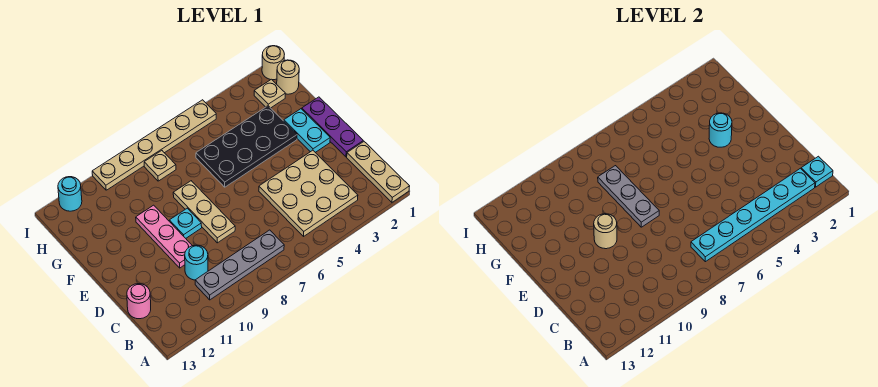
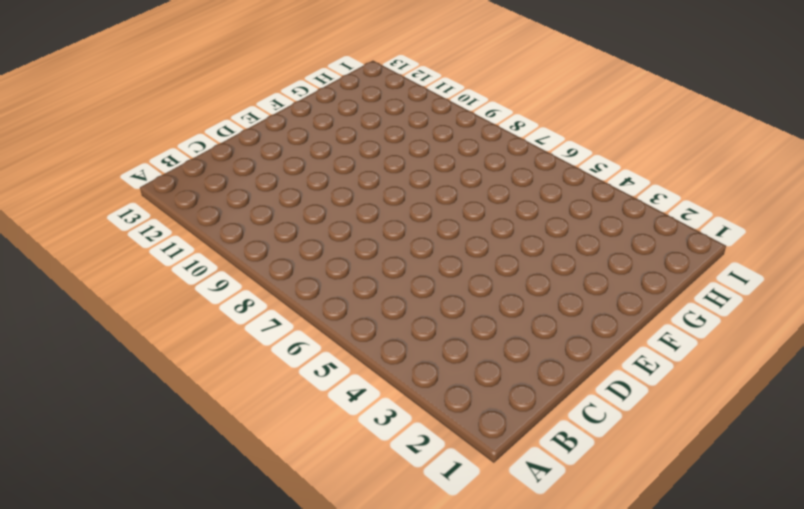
none -> tan plate A1:C1 level 1
none -> tan plate B3:D5 level 1
none -> grey plate B7:B10 level 1

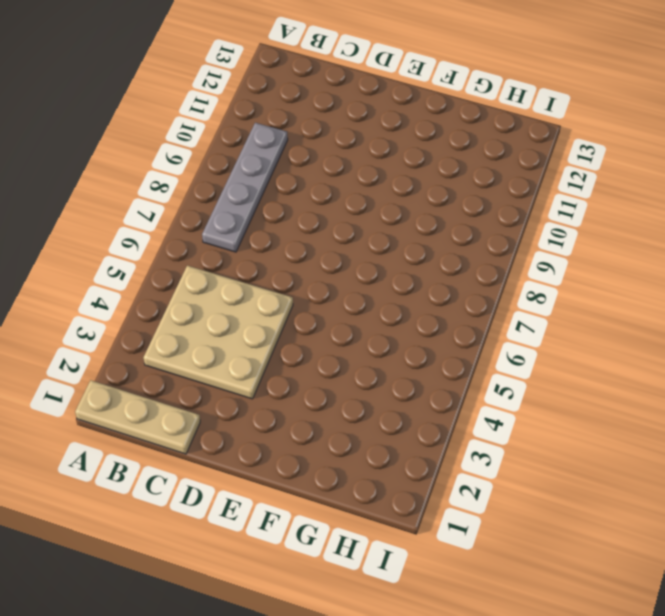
none -> cyan round brick C10 level 1
none -> pink round brick C13 level 1
none -> purple plate D1:F1 level 1

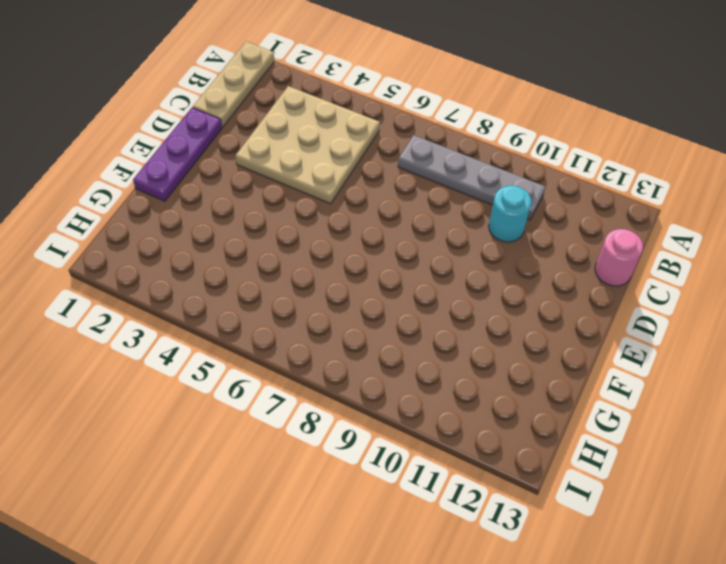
none -> tan plate D8:F8 level 1
none -> pink plate D10:F10 level 1
none -> cyan plate E2:F2 level 1

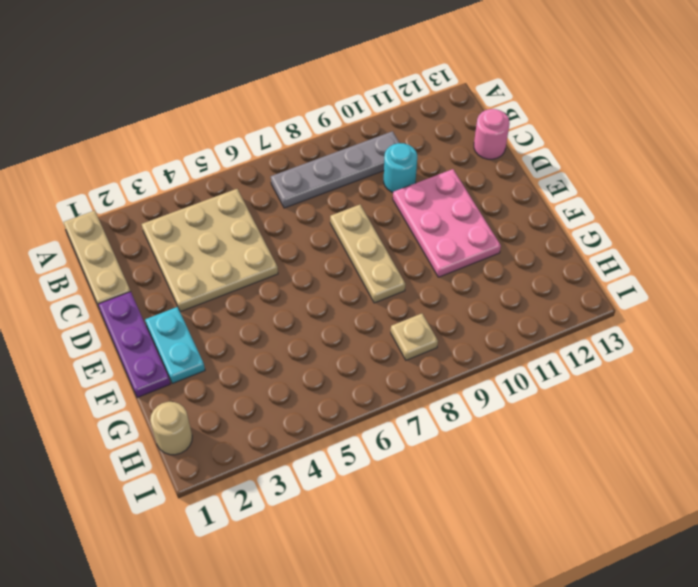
pink plate D10:F11 level 1 -> pink plate D10:F10 level 1
none -> cyan plate E9 level 1
none -> black plate F3:G6 level 1
none -> tan plate H2 level 1

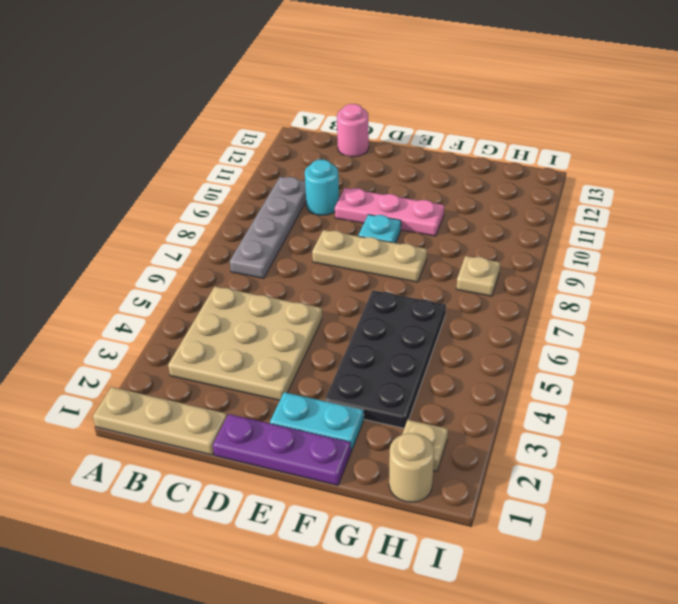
none -> tan round brick I1 level 1
none -> tan plate I5:I10 level 1
none -> cyan round brick I12 level 1

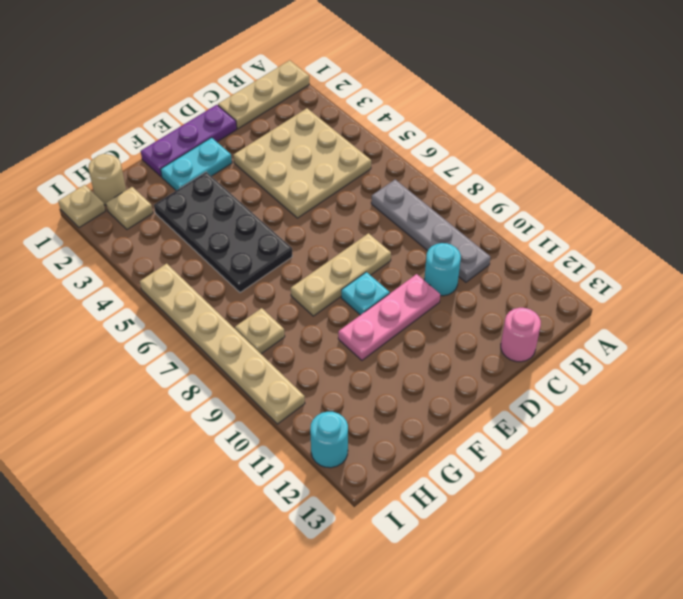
tan plate I1 level 1 -> tan round brick I1 level 1
none -> cyan plate B1 level 2
none -> cyan plate B2:B7 level 2
none -> grey plate E8:G8 level 2

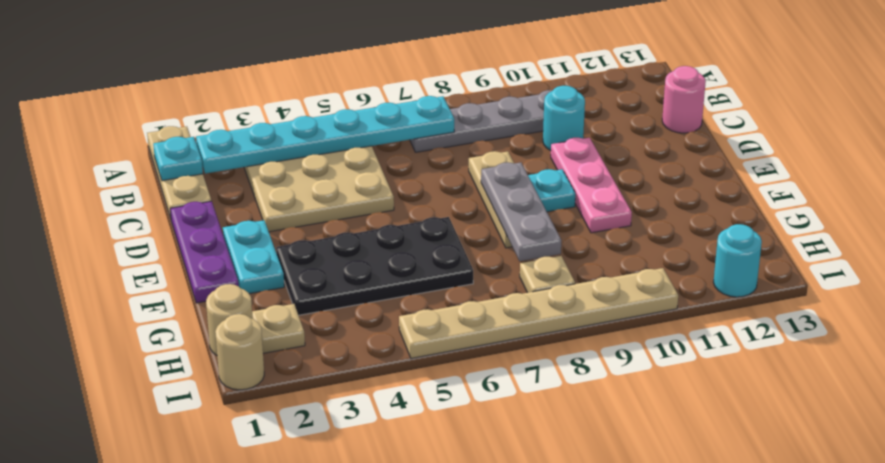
none -> tan round brick E10 level 2
none -> cyan round brick F3 level 2

